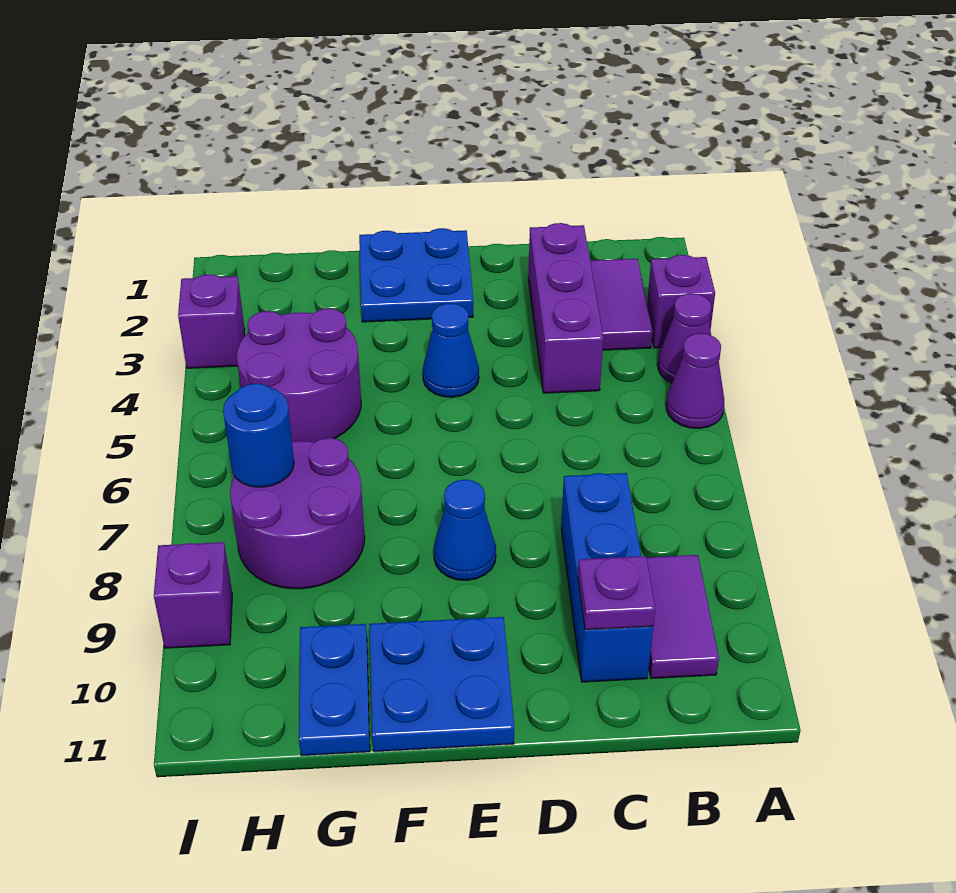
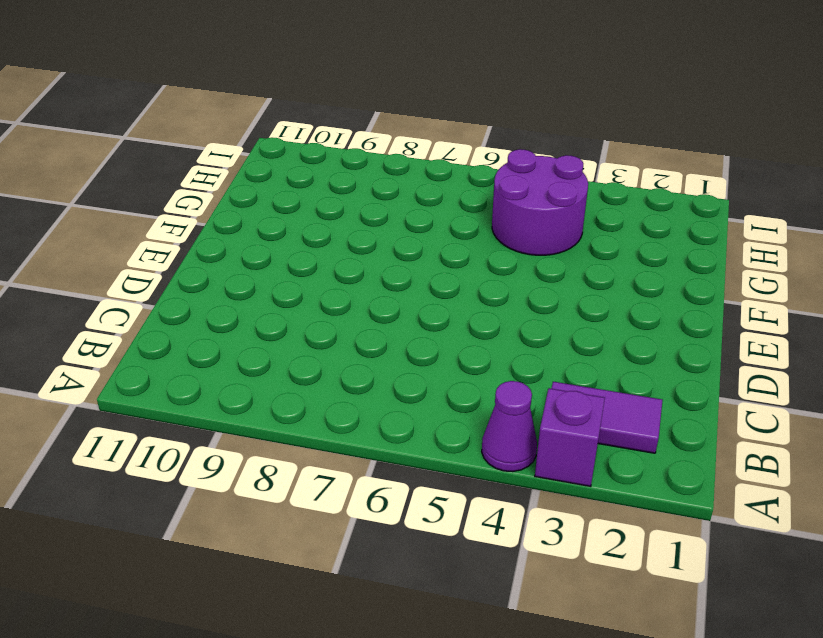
none -> purple cone A5 level 1
none -> purple tile B9:B10 level 1
none -> purple brick C2:C4 level 1

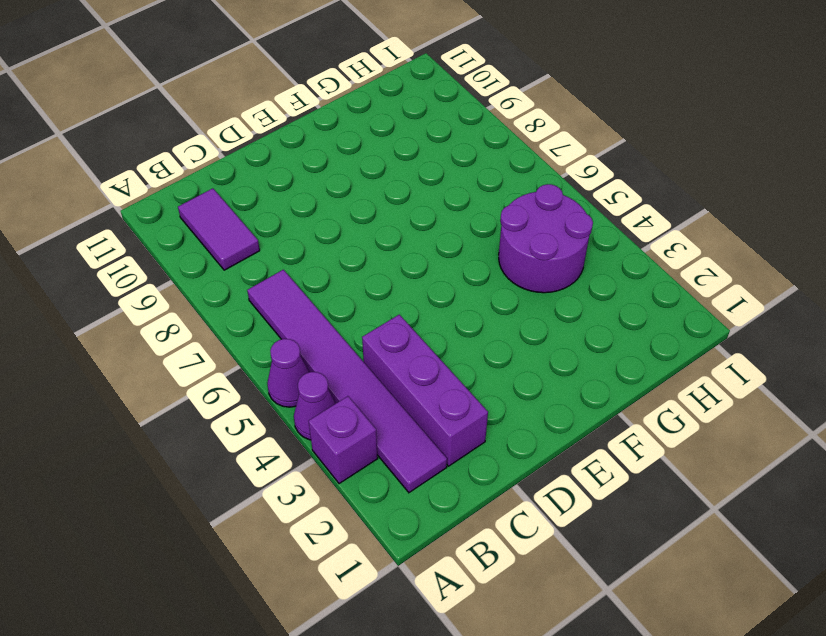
purple tile B2:B7 level 1 -> purple tile B2:B3 level 1
none -> blue brick C8:C10 level 1
none -> blue plate E1:F2 level 1
none -> blue cone E4 level 1

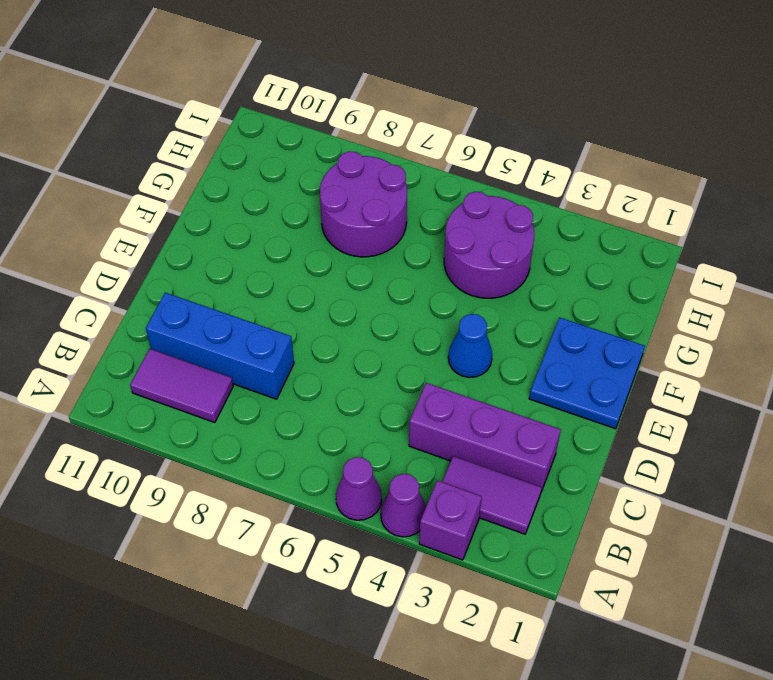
none -> blue cone E8 level 1
none -> blue plate E10:F11 level 1
none -> blue plate G10:G11 level 1

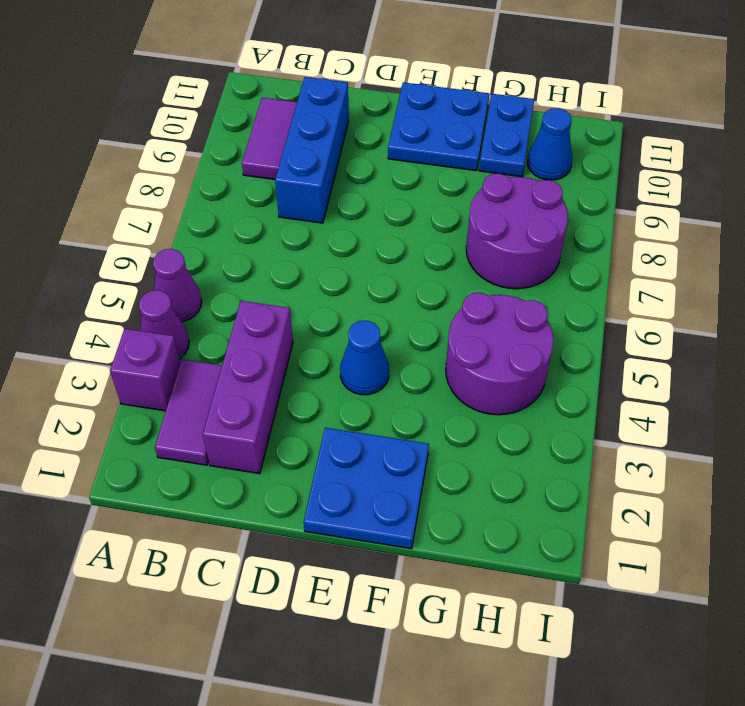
blue cone H10 level 1 -> blue cone E8 level 1
none -> purple brick I3 level 1
none -> purple brick I9 level 1
none -> purple plate C10 level 2

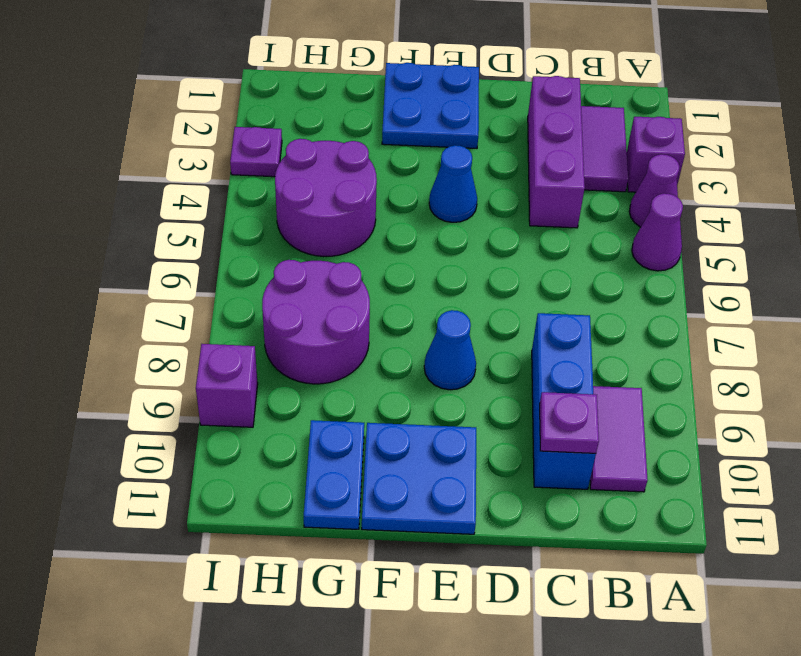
purple plate I3 level 1 -> purple brick I3 level 1
none -> blue round brick H7 level 2

